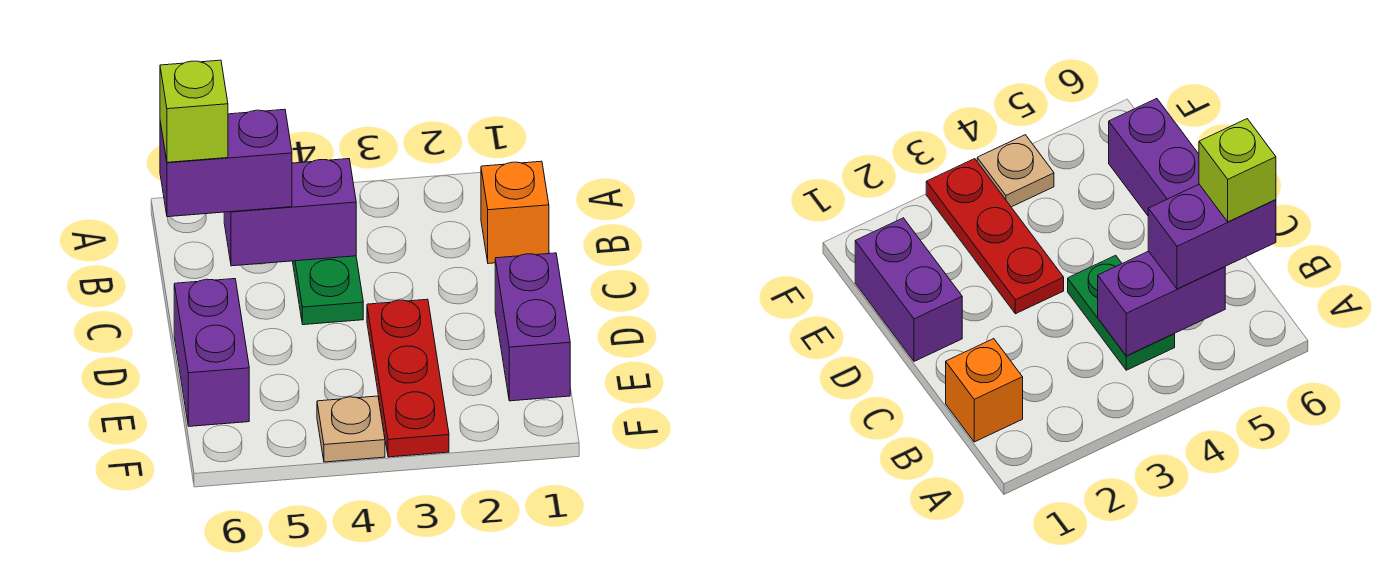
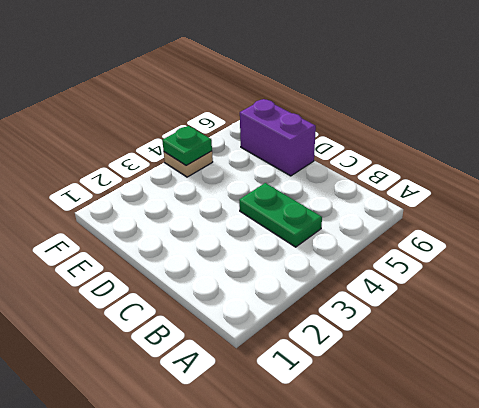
green plate F4 level 2 -> none
none -> orange brick B1 level 1
none -> purple brick D1:E1 level 1

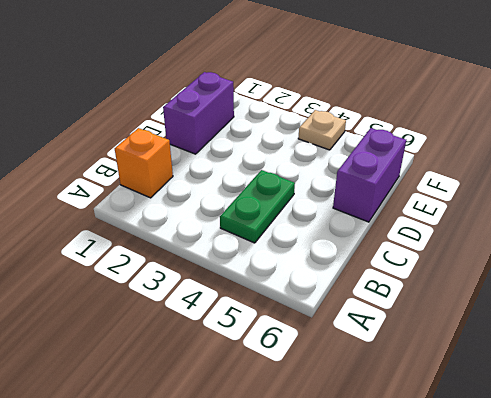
none -> red plate D3:F3 level 1
none -> purple brick B4:B5 level 2

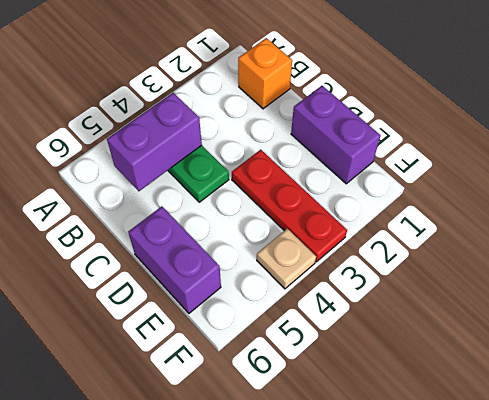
none -> purple brick B5:B6 level 3
none -> lime brick B6 level 4

